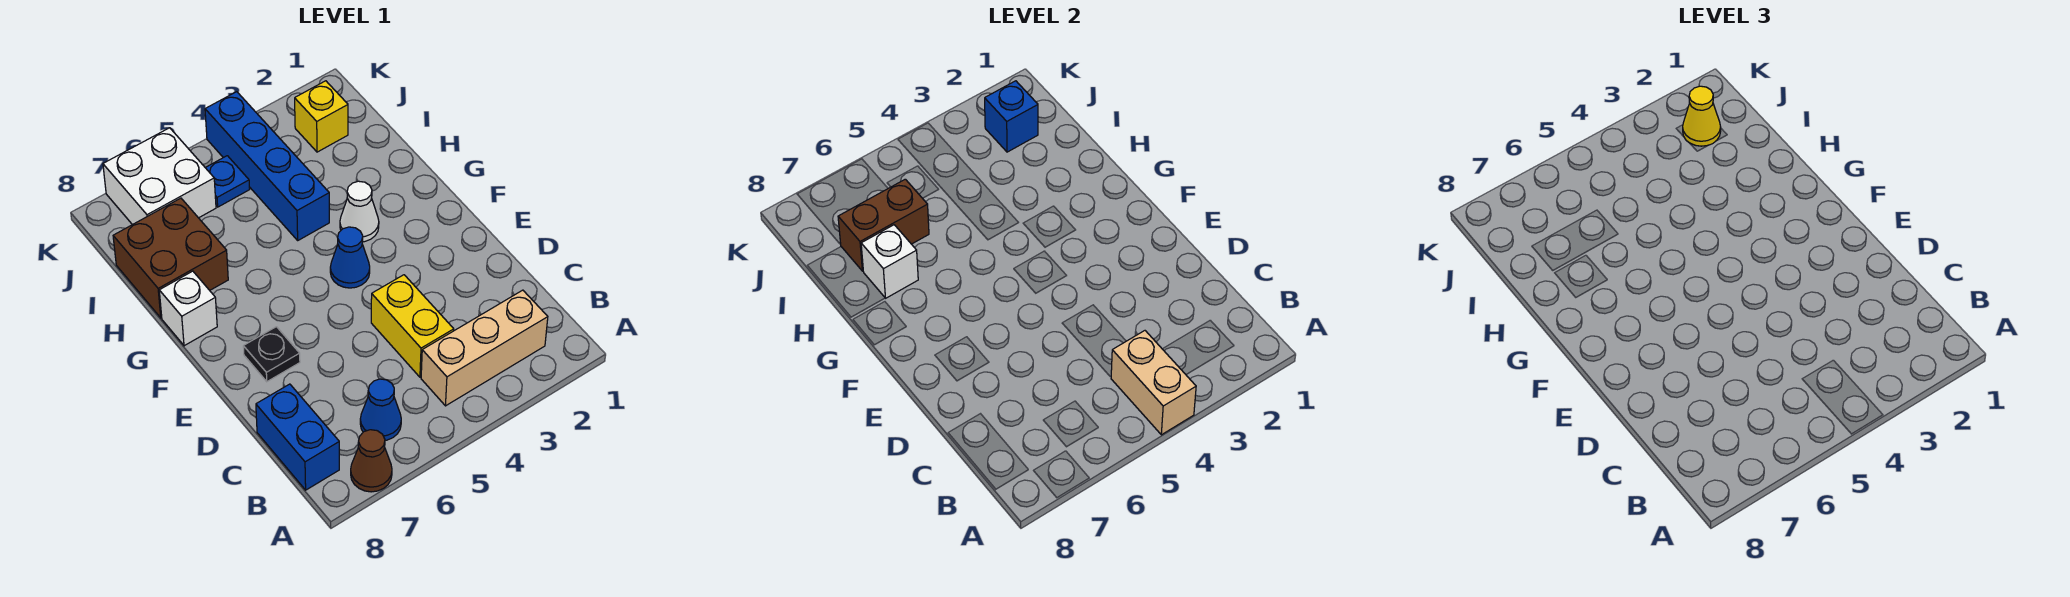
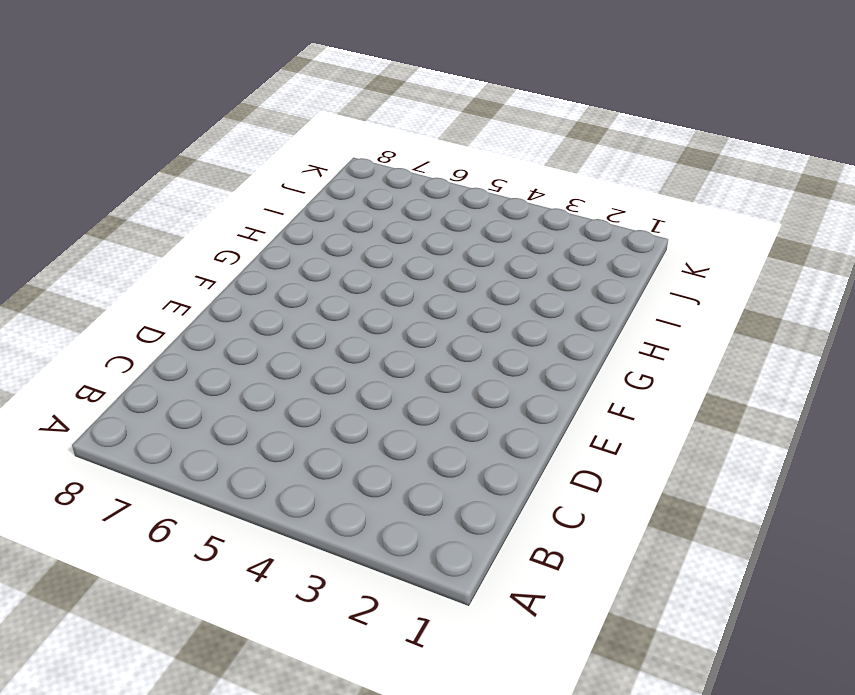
none -> brown cone A7 level 1
none -> tan brick B2:B4 level 1
none -> blue cone B6 level 1

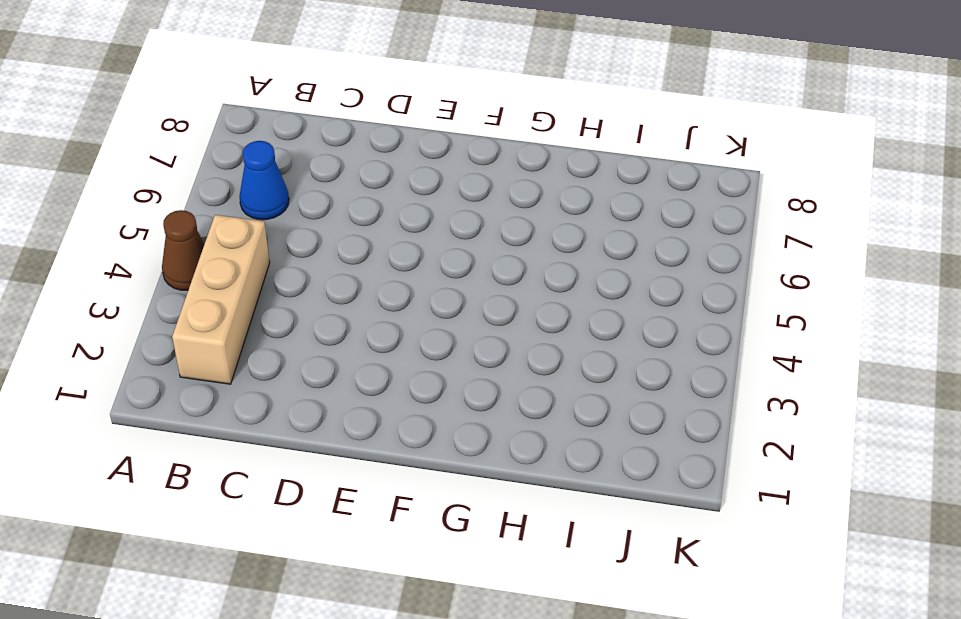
brown cone A4 level 1 -> brown cone A7 level 1
none -> blue brick B8:C8 level 1
none -> yellow brick C4:D4 level 1
none -> black plate E7 level 1

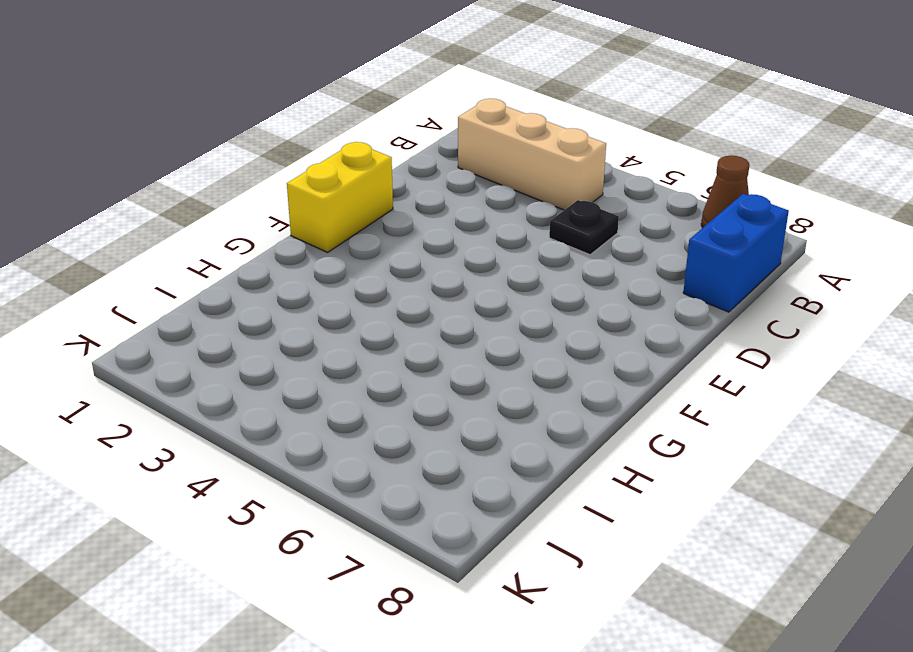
black plate C5 level 1 -> black plate E7 level 1
yellow brick E1:F1 level 1 -> yellow brick C4:D4 level 1
none -> blue cone B6 level 1
none -> blue cone F4 level 1
none -> white cone G3 level 1

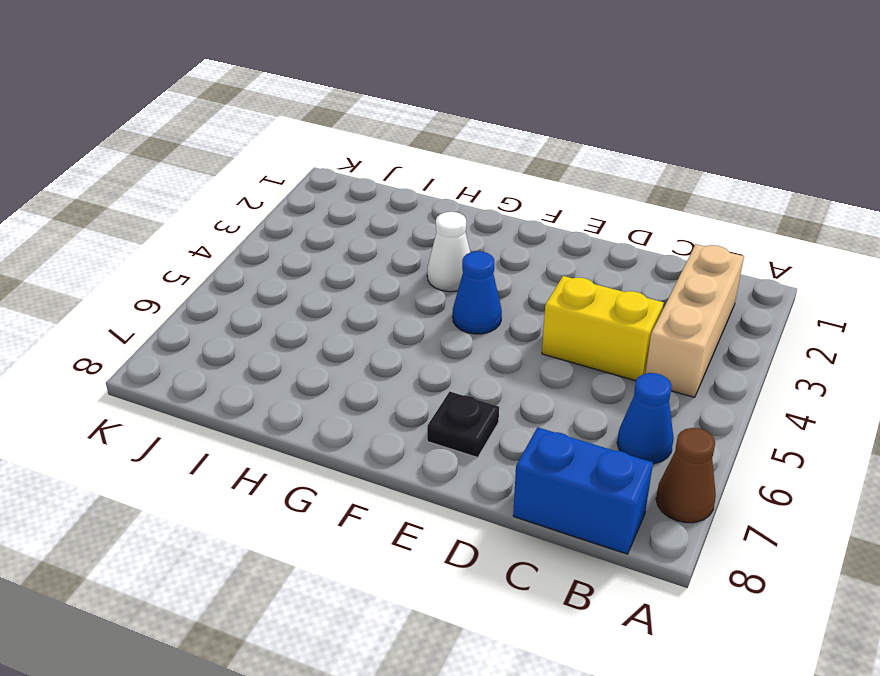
none -> white brick G8 level 1
none -> blue brick H4:K4 level 1
none -> brown brick H7:I8 level 1

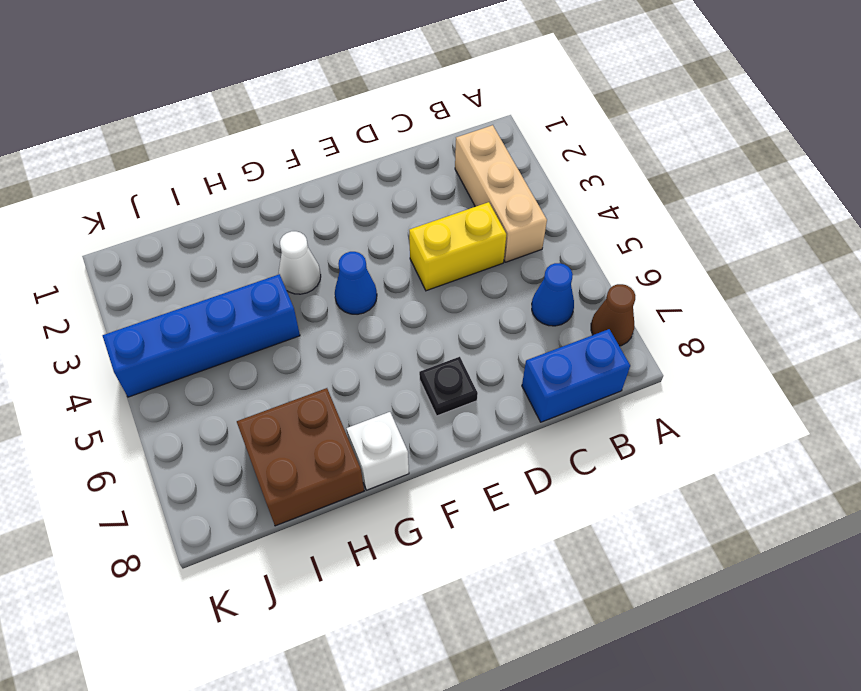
none -> yellow brick J2 level 1
none -> blue plate J5 level 1
none -> white brick J6:K7 level 1

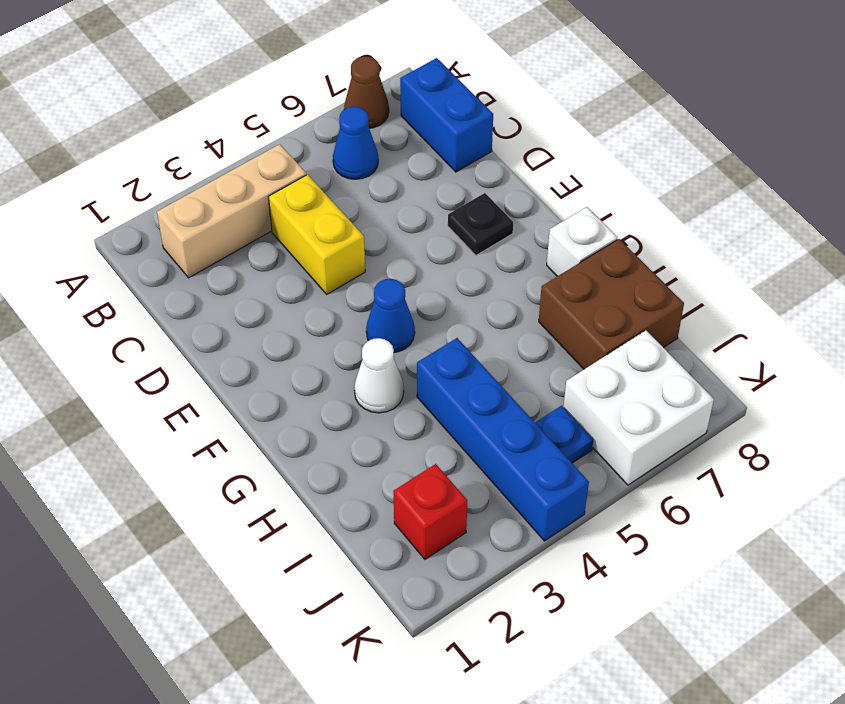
red brick J2 level 1 -> yellow brick J2 level 1
none -> tan brick A4:B4 level 2
none -> white brick H7 level 2
none -> brown brick I6:I7 level 2

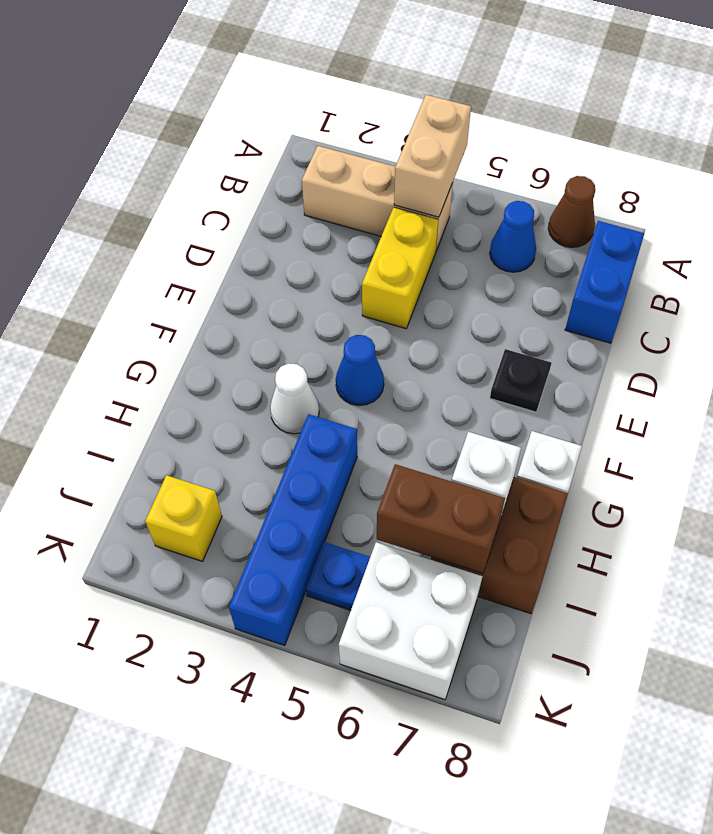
none -> blue brick J2 level 2
none -> yellow cone J2 level 3

